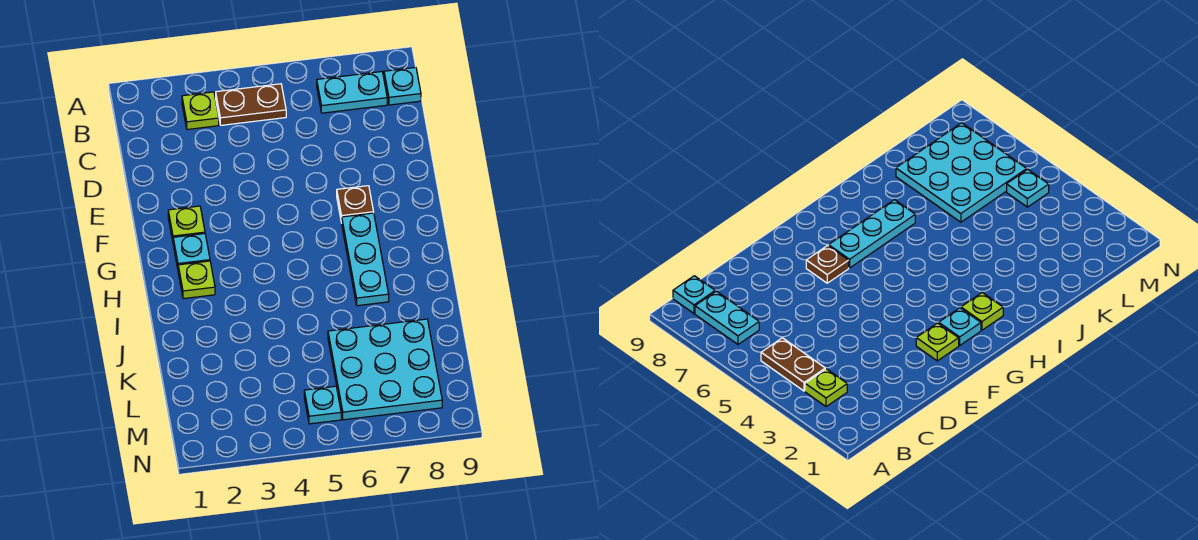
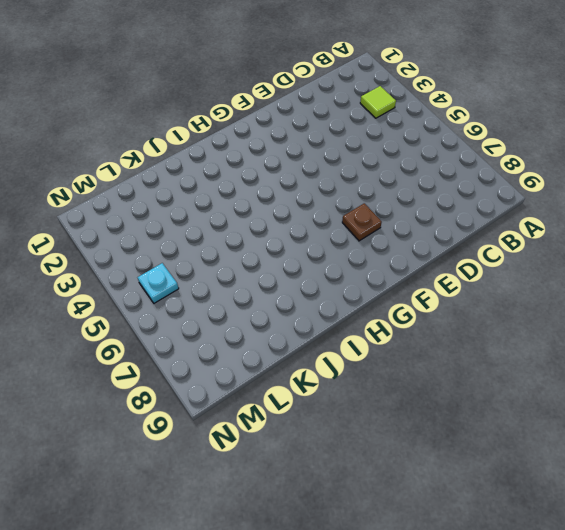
lime tile B3 level 1 -> lime plate B3 level 1
none -> brown plate B4:B5 level 1
none -> cyan plate B7:B8 level 1

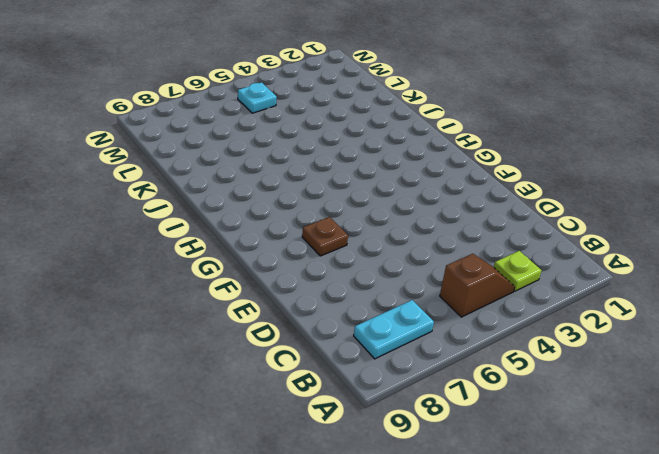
brown slope B4:B5 level 1 top 5 -> brown plate B4:B5 level 1
none -> cyan plate B9 level 1
none -> lime plate F2 level 1

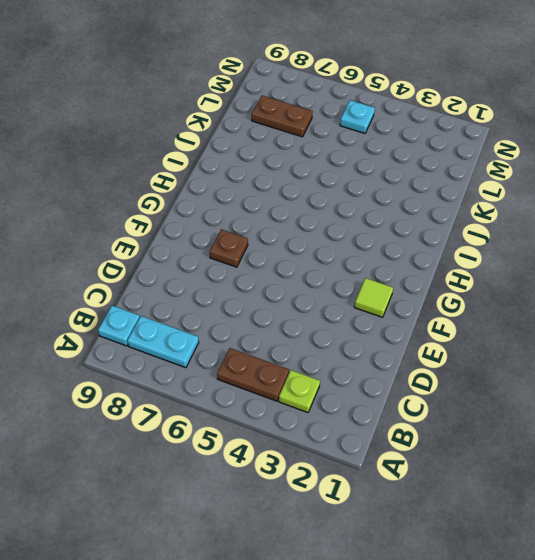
lime tile F2 level 1 -> lime plate F2 level 1
brown plate L7:L8 level 1 -> cyan plate K6:M8 level 1
none -> cyan plate G2 level 1
none -> cyan plate G7:I7 level 1

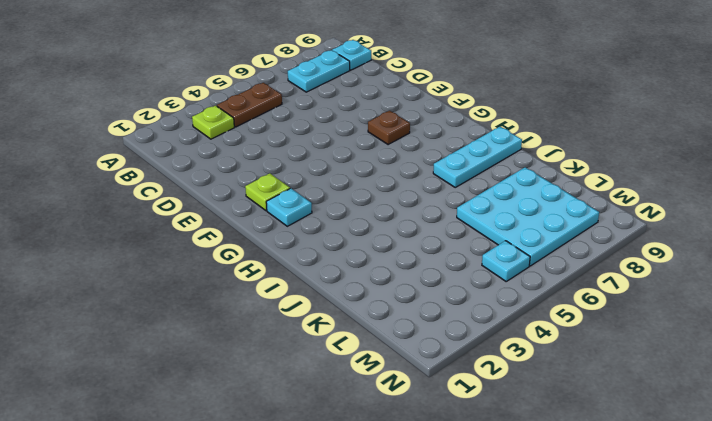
cyan plate I7:I9 level 1 -> cyan plate G7:I7 level 1
none -> lime plate H2 level 1

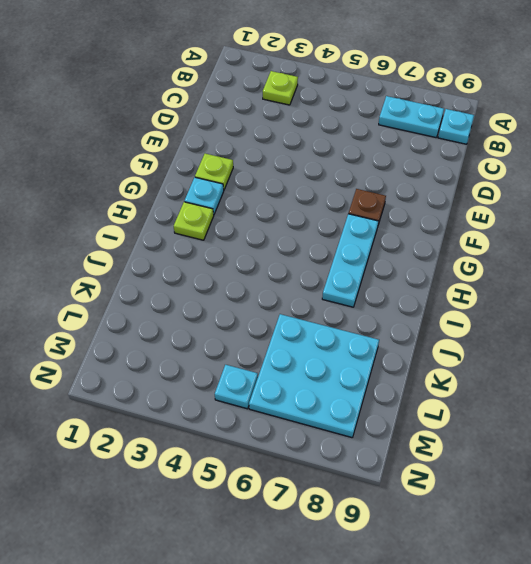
none -> brown plate B4:B5 level 1

